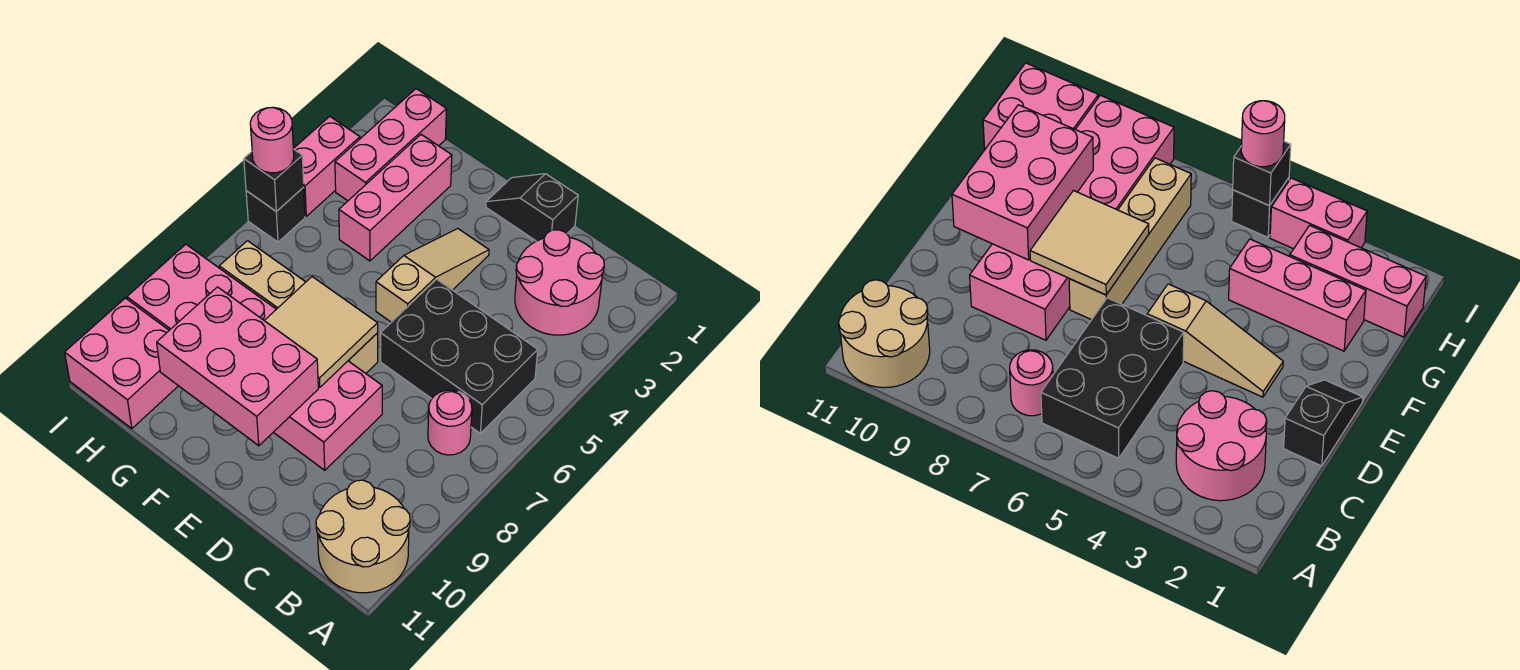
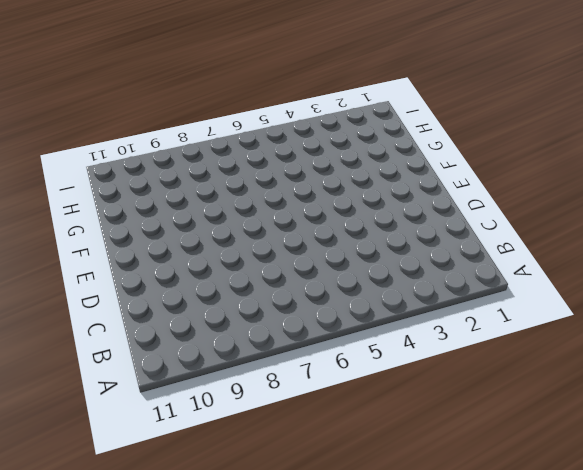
none -> tan round brick A10:B11 level 1
none -> pink round brick B2:C3 level 1
none -> black brick B5:D6 level 1

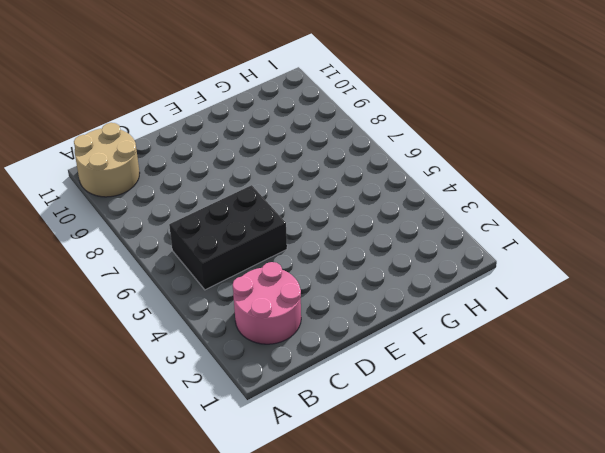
none -> pink round brick B7 level 1
none -> black slope D1:E1 level 1 top D
none -> pink brick D8:I9 level 1

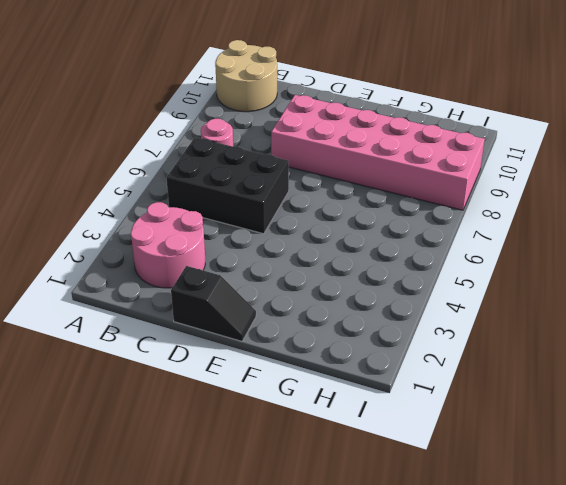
none -> tan slope E3:E5 level 1 top 5
none -> tan brick E7:H7 level 1
none -> pink brick G2:G4 level 1

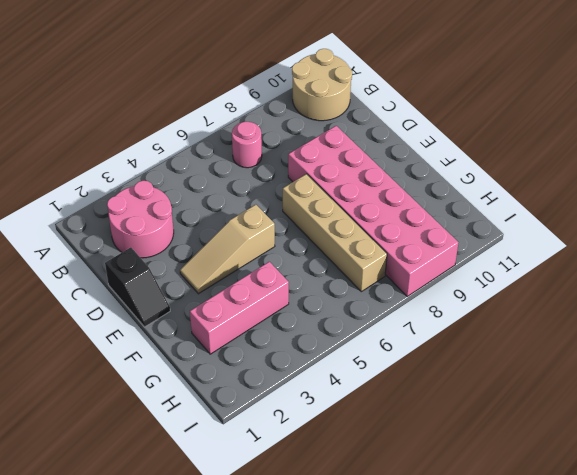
none -> black brick B5:D6 level 1
none -> pink brick H1:H3 level 1
none -> pink brick H10:I11 level 1

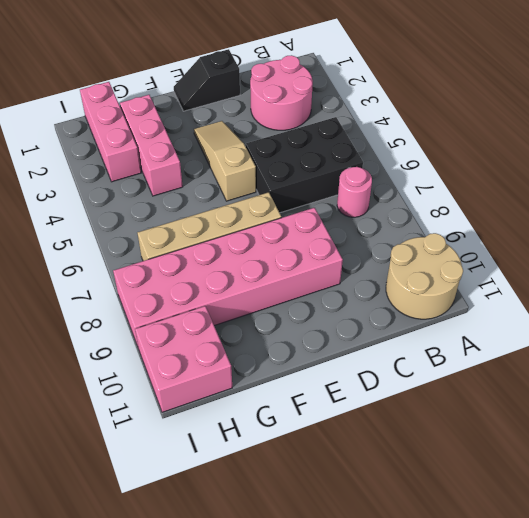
none -> pink brick I3:I4 level 1
none -> black brick I5 level 1
none -> tan tile E7:F8 level 2

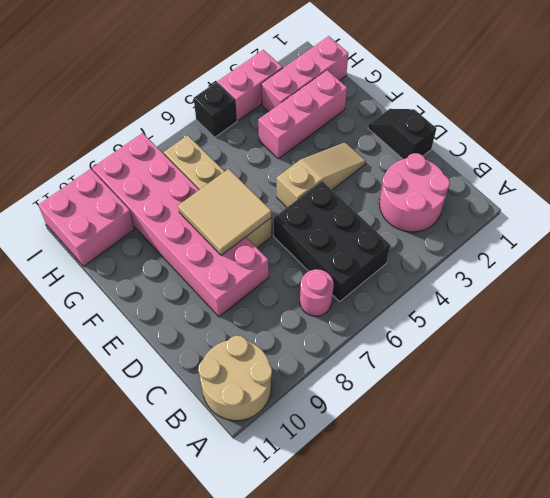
none -> pink brick E9:G10 level 2
none -> black brick I5 level 2
none -> pink round brick I5 level 3

